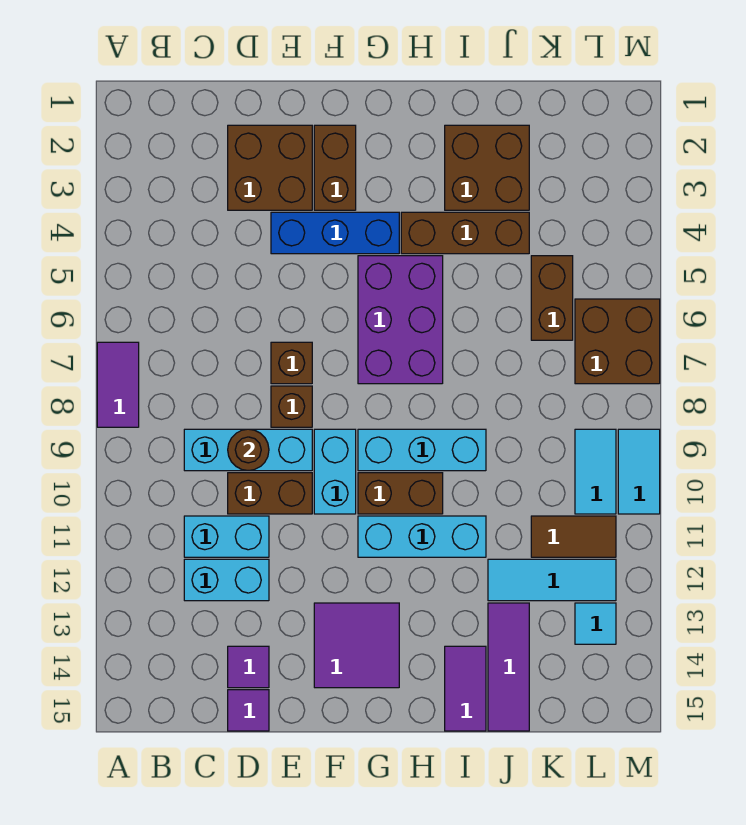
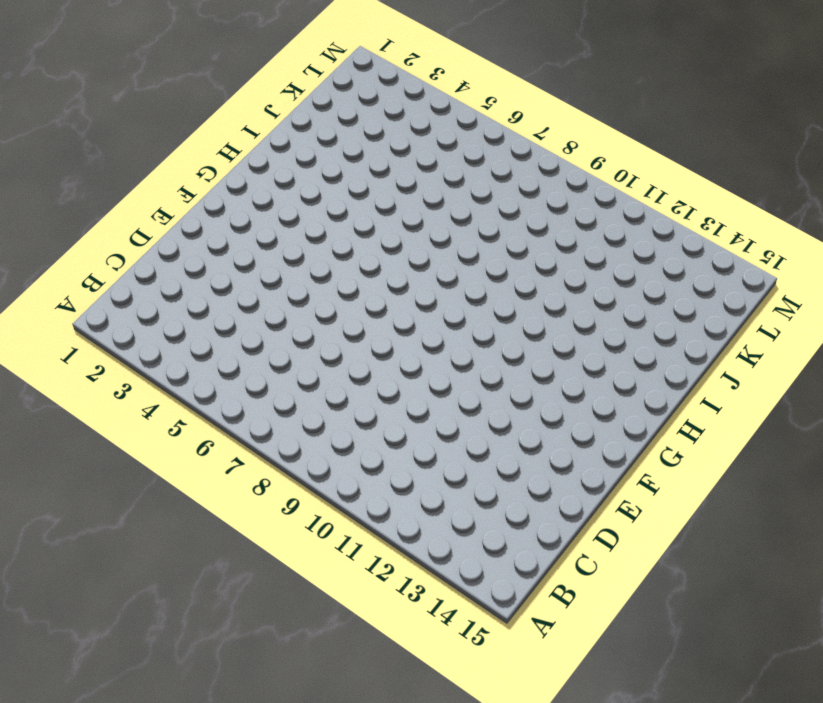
none -> purple tile A7:A8 level 1
none -> cyan brick C9:E9 level 1
none -> cyan brick C11:D11 level 1
none -> cyan brick C12:D12 level 1

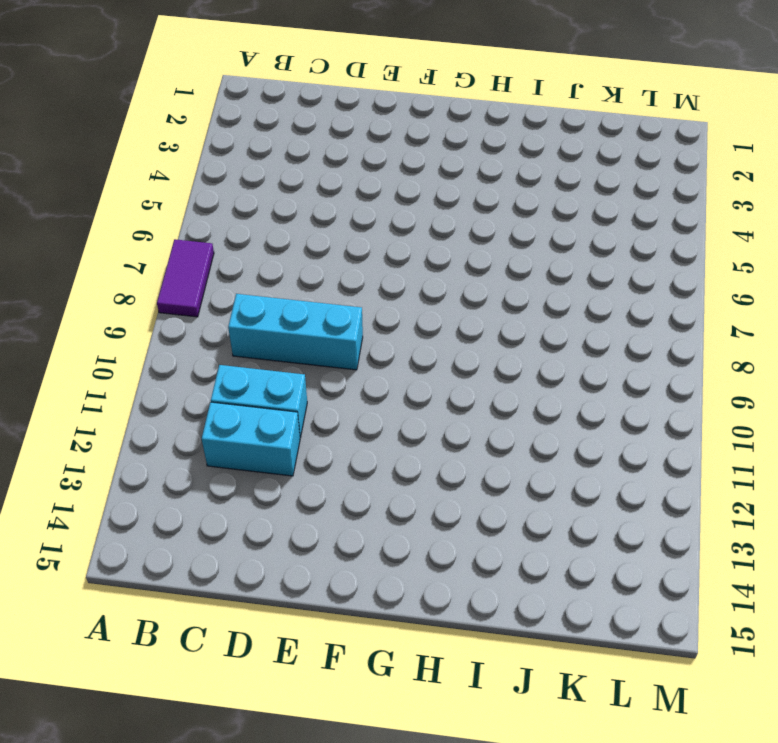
none -> brown brick D2:E3 level 1
none -> brown brick D10:E10 level 1
none -> purple tile D14 level 1
none -> purple tile D15 level 1

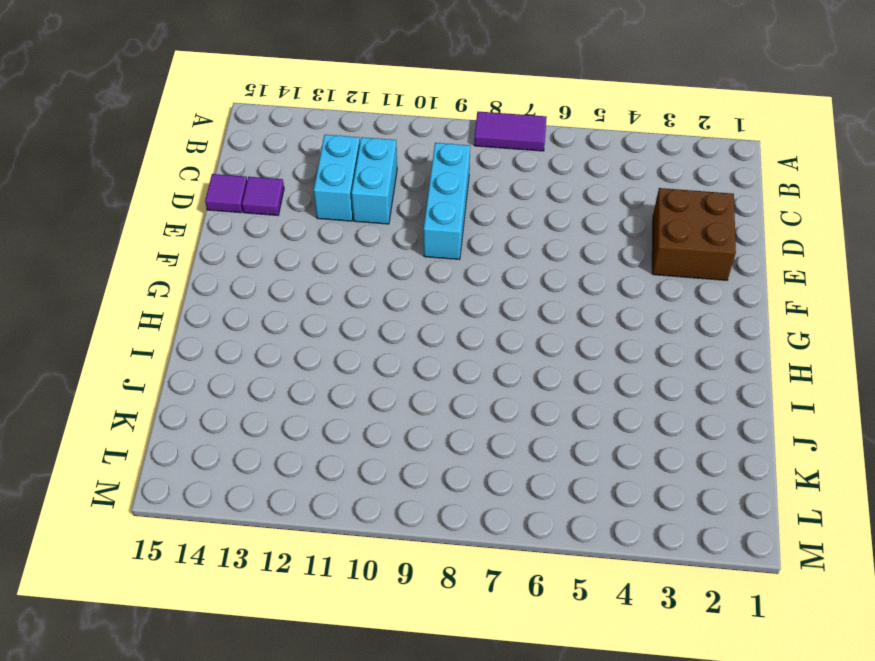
none -> brown brick D10:E10 level 1
none -> blue brick E4:G4 level 1
none -> brown brick E7 level 1
none -> brown brick E8 level 1

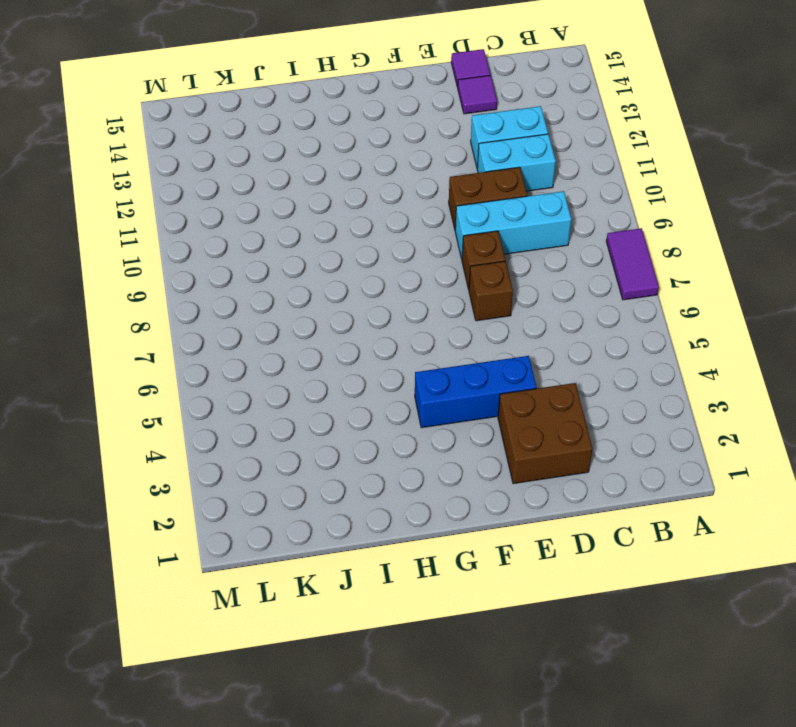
none -> brown brick F2:F3 level 1
none -> cyan brick F9:F10 level 1
none -> purple tile F13:G14 level 1
none -> purple brick G5:H7 level 1

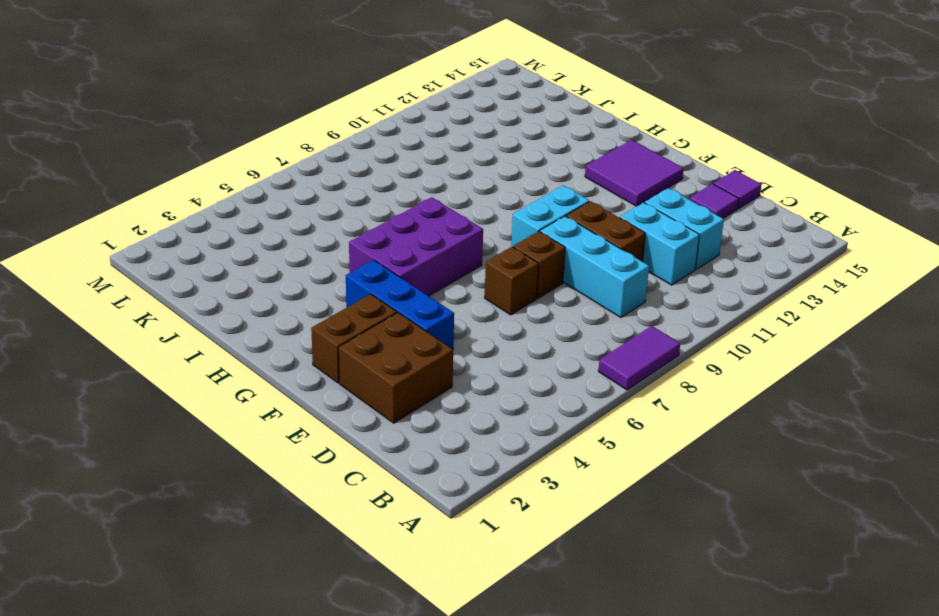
none -> cyan brick G9:I9 level 1
none -> brown brick G10:H10 level 1
none -> cyan brick G11:I11 level 1
none -> brown brick H4:J4 level 1

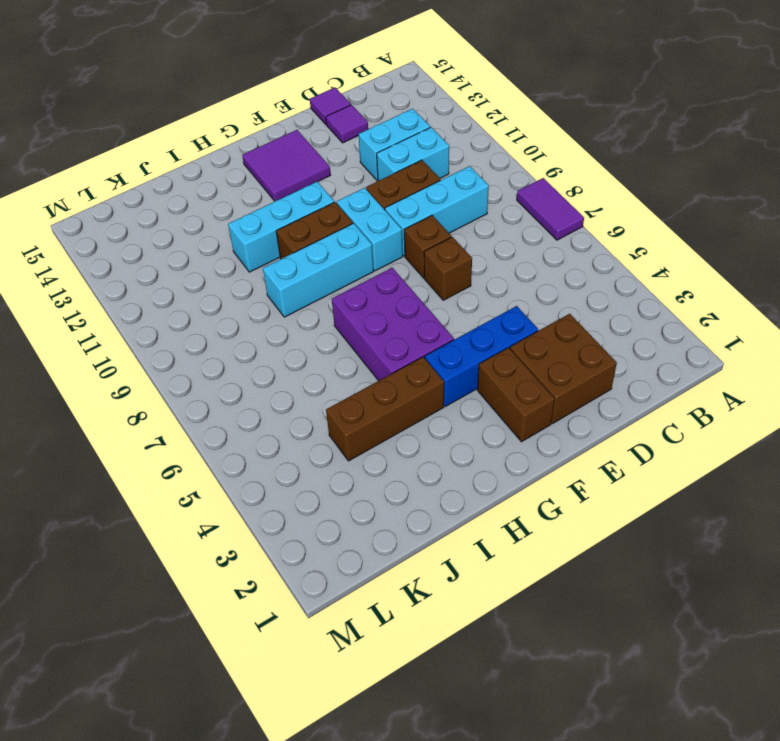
none -> brown brick I2:J3 level 1
none -> purple tile I14:I15 level 1
none -> cyan tile J12:L12 level 1
none -> purple tile J13:J15 level 1

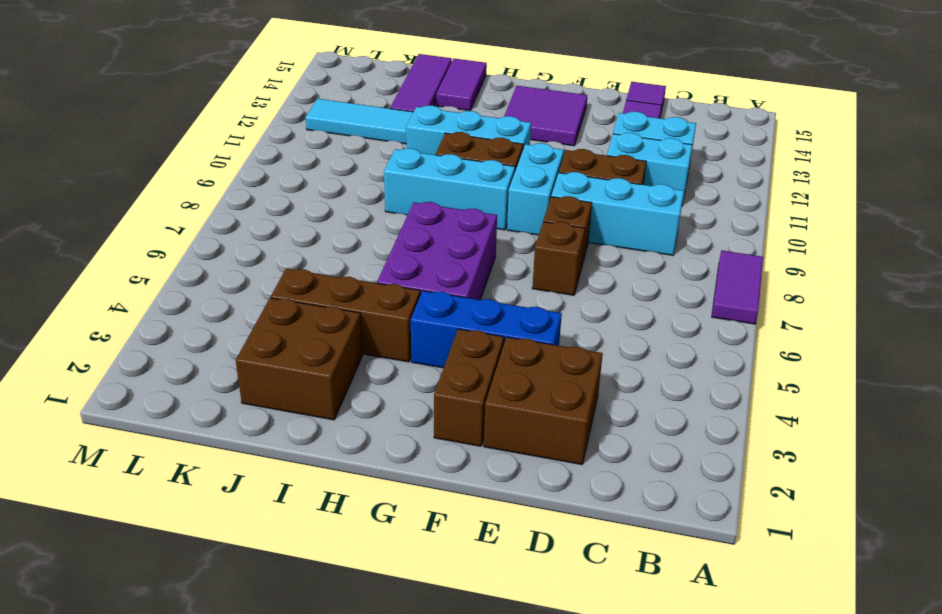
none -> brown brick K5:K6 level 1
none -> brown tile K11:L11 level 1
none -> brown brick L6:M7 level 1
none -> cyan tile L9:L10 level 1

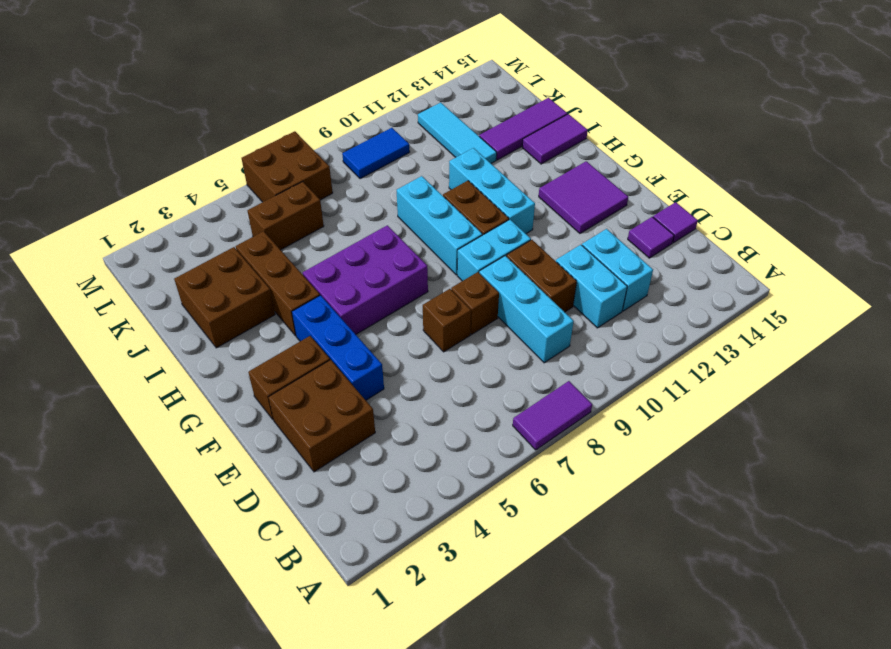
blue tile L9:L10 level 1 -> cyan tile L9:L10 level 1
none -> brown tile K11:L11 level 1
none -> cyan tile L13 level 1
none -> cyan tile M9:M10 level 1
none -> brown round brick D9 level 2

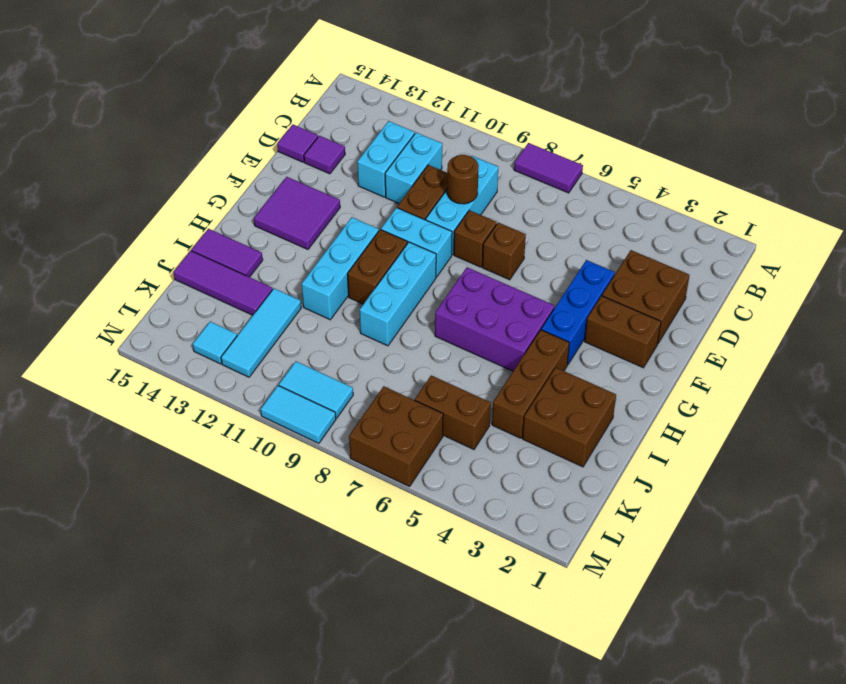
none -> brown tile K11:L11 level 1

